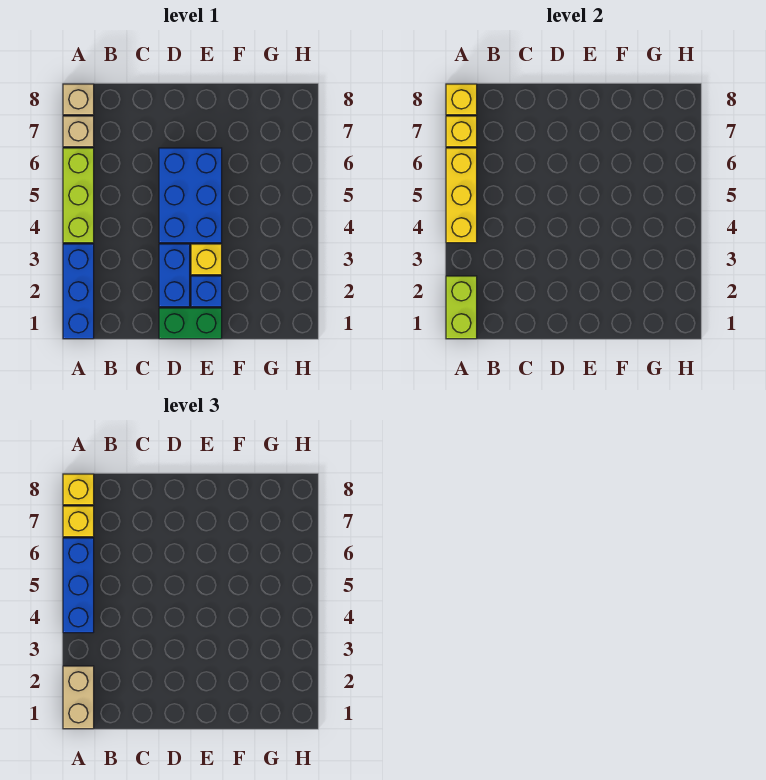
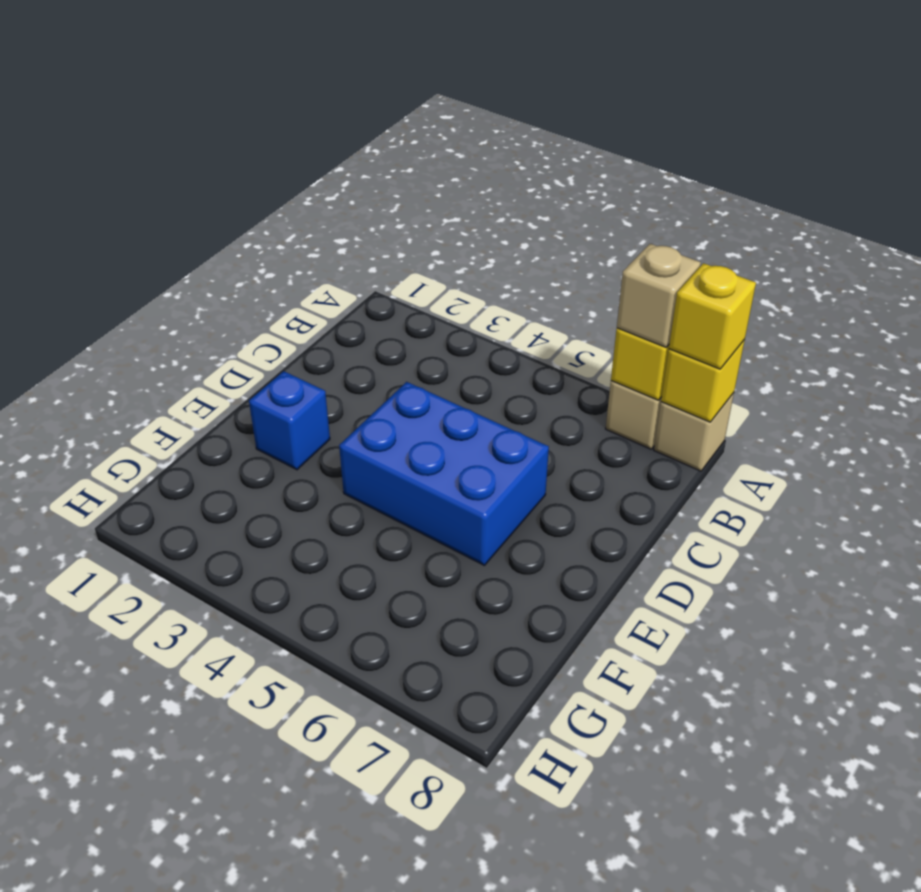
tan brick A7 level 3 -> yellow brick A7 level 3
none -> blue brick A1:A3 level 1
none -> lime brick A4:A6 level 1
none -> green brick D1:E1 level 1

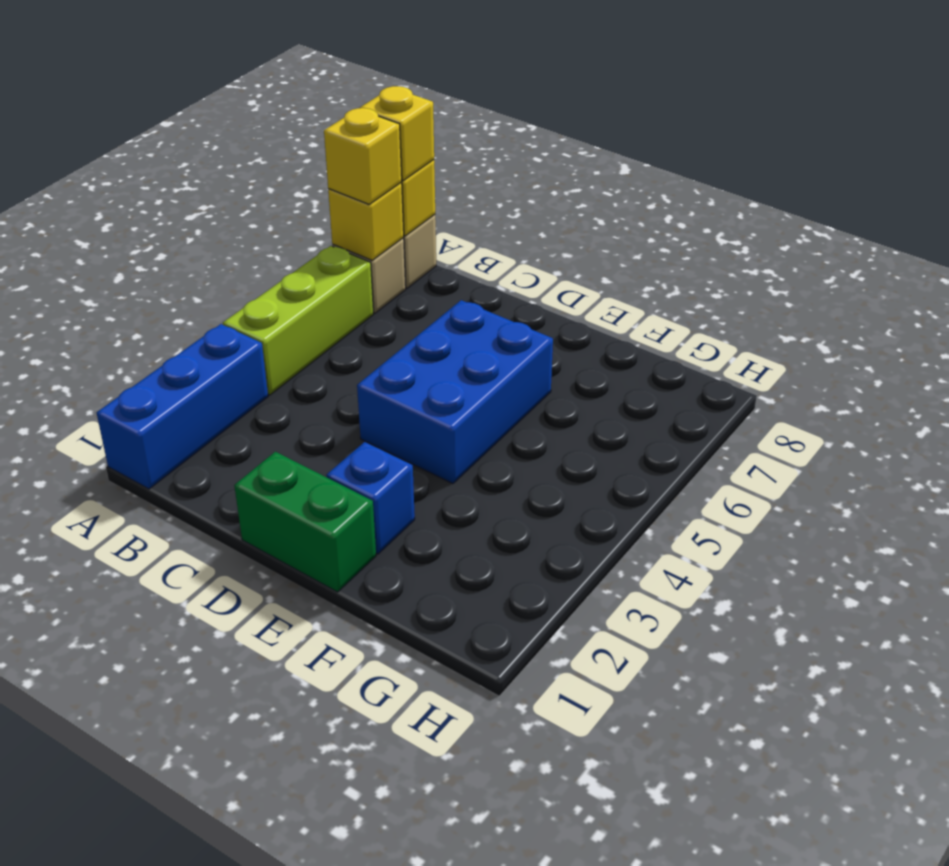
none -> blue brick D2:D3 level 1
none -> yellow brick E3 level 1
none -> lime brick A1:A2 level 2

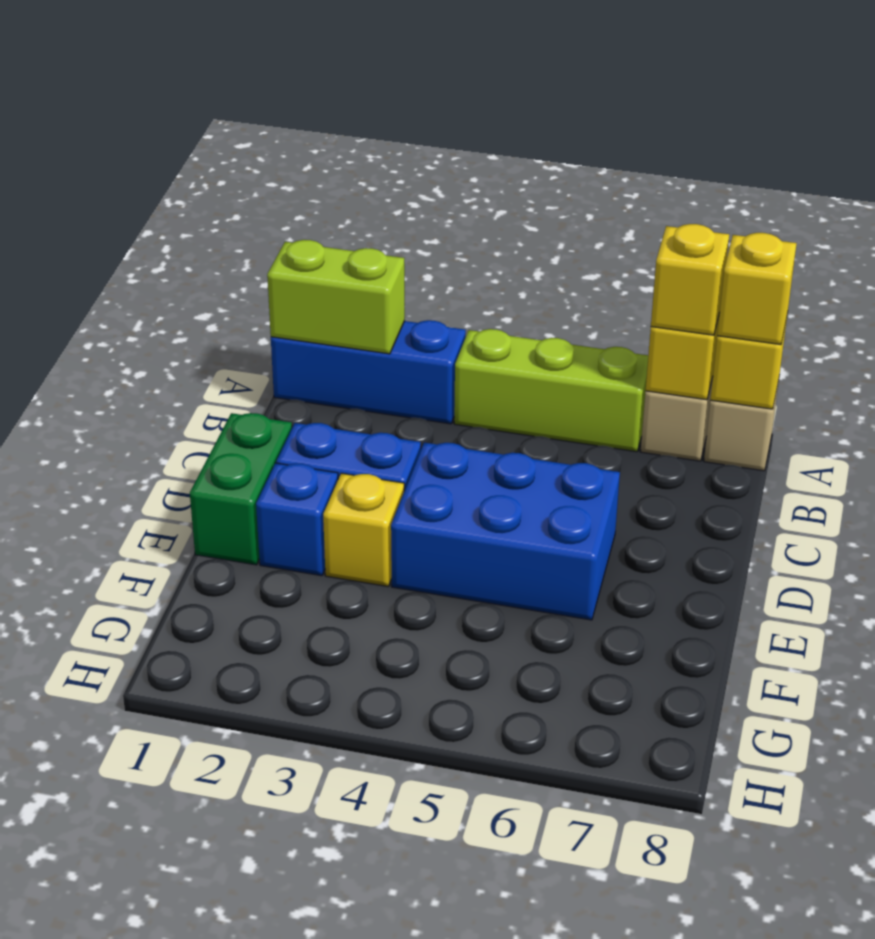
none -> yellow brick A4:A6 level 2
none -> tan brick A1:A2 level 3
none -> blue brick A4:A6 level 3

